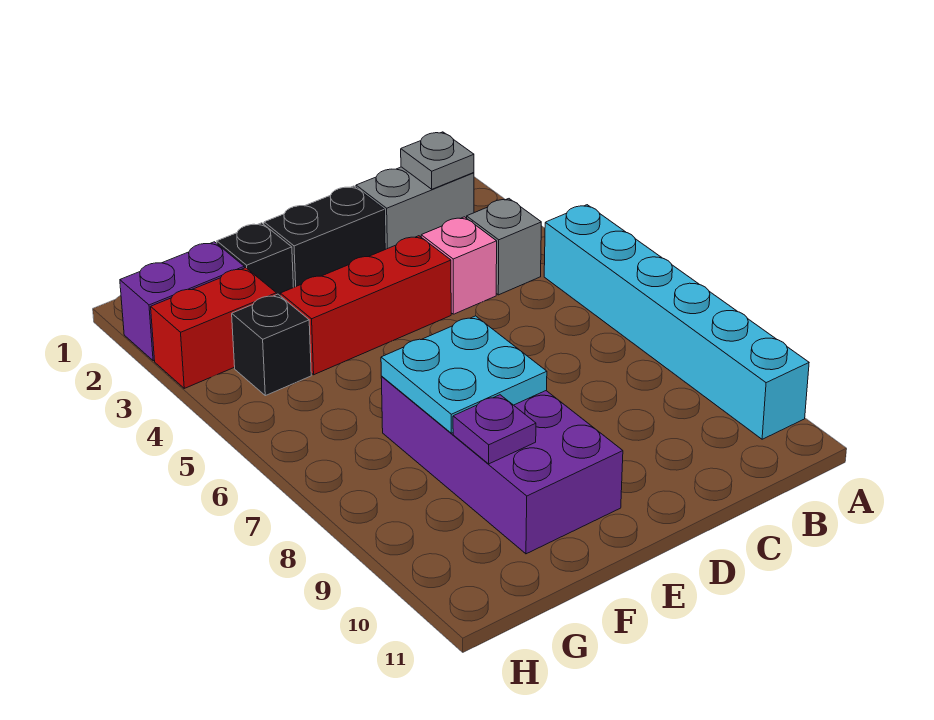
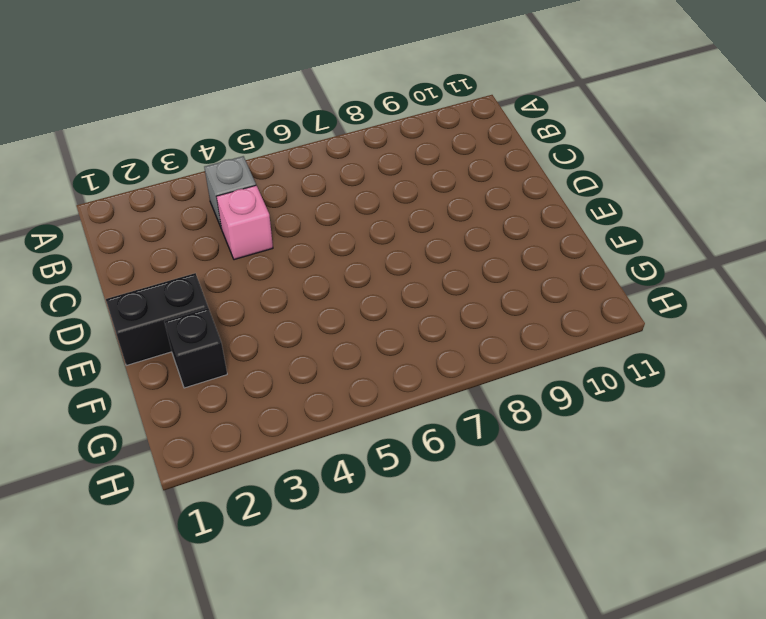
black brick E1:E2 level 1 -> black brick D2:E2 level 1
none -> cyan brick A5:A10 level 1
none -> grey brick B2:C2 level 1
none -> red brick D4:F4 level 1

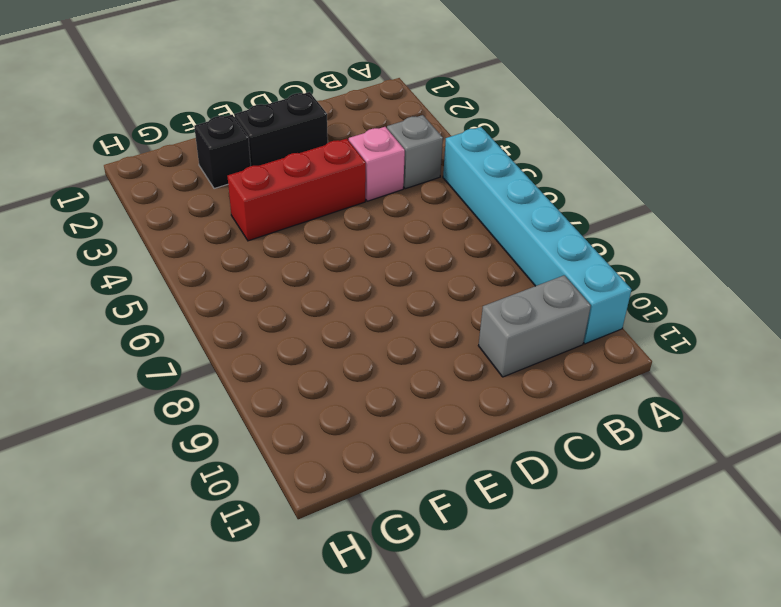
grey brick B10:C10 level 1 -> grey brick B2:C2 level 1
none -> purple brick E7:F10 level 1
none -> purple brick G2:H2 level 1
none -> red brick G3:H3 level 1

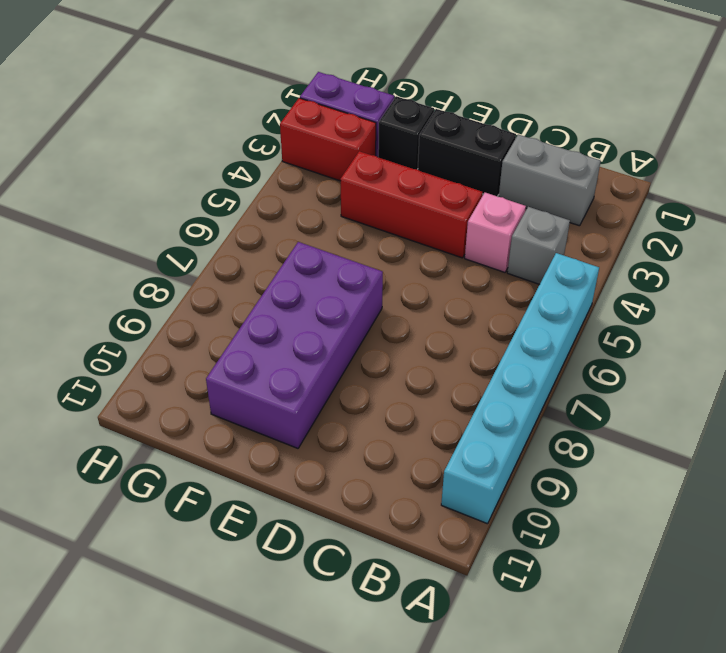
none -> black brick G4 level 1
none -> grey plate B2 level 2
none -> cyan plate E7:F8 level 2

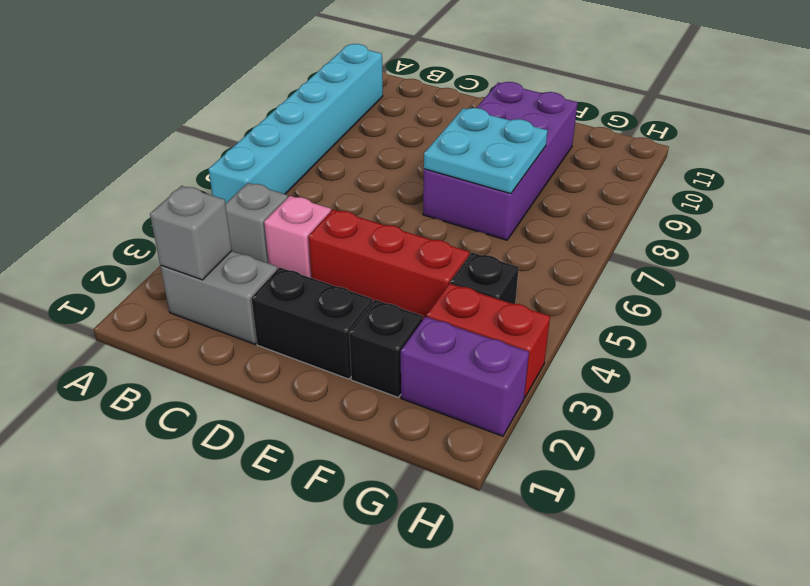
grey brick B2 level 2 -> grey plate B2 level 2
none -> purple plate F9 level 2

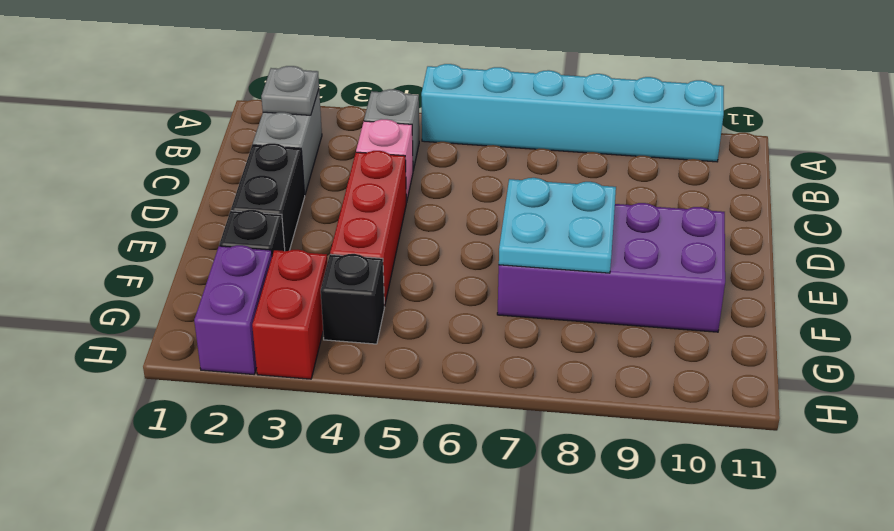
none -> purple plate F9 level 2

